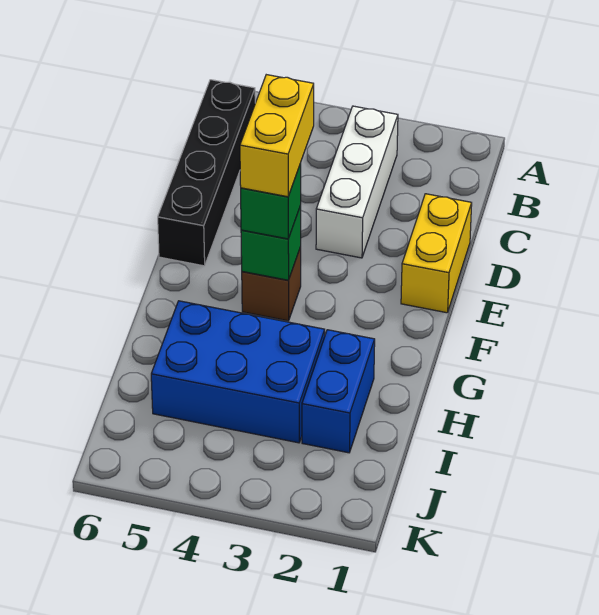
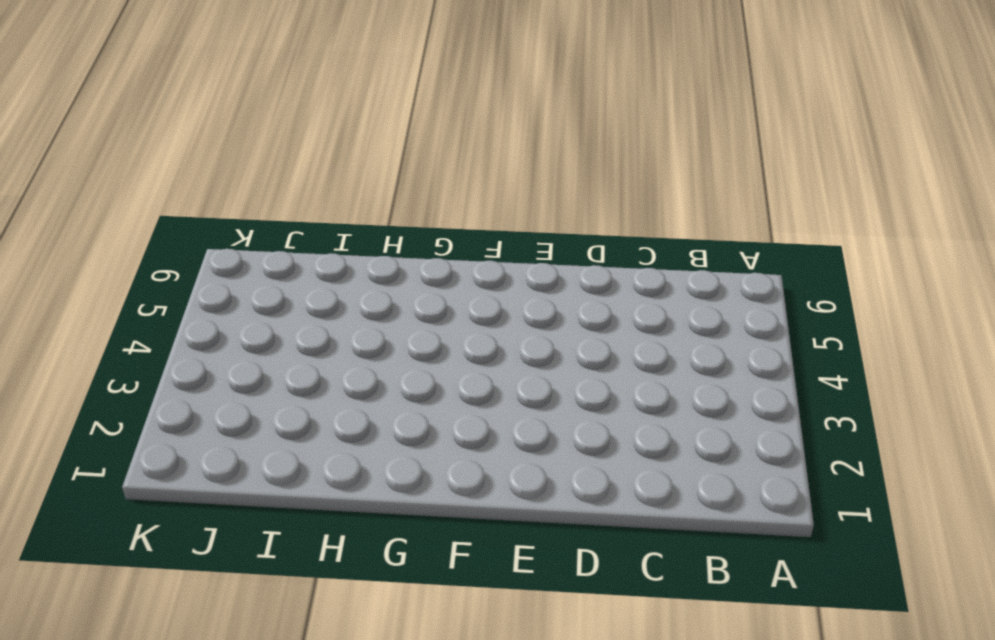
none -> white brick B3:D3 level 1
none -> black brick B6:E6 level 1

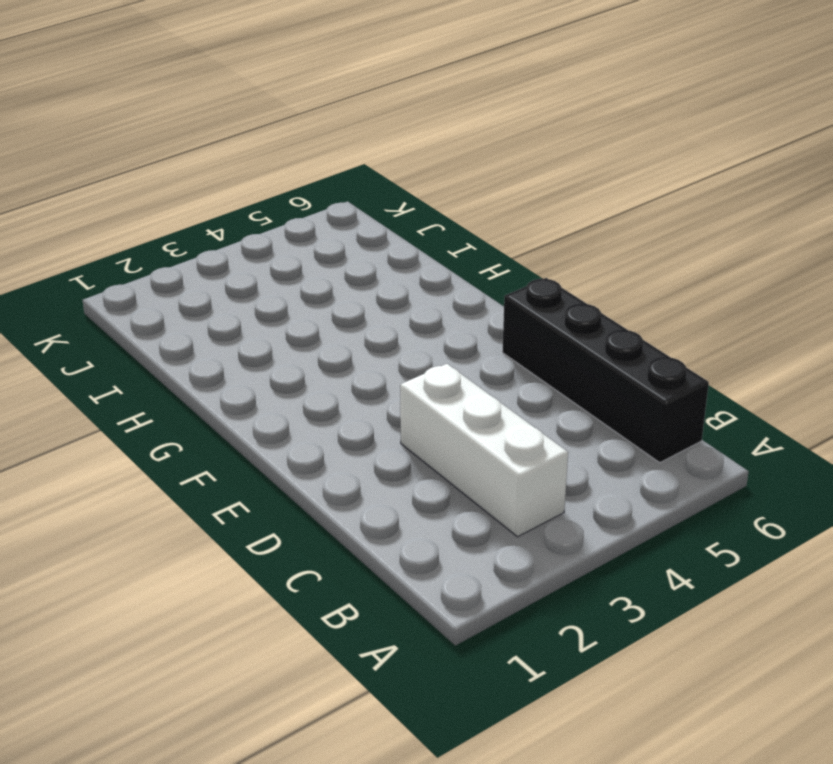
none -> yellow brick D1:E1 level 1
none -> brown brick F4 level 1

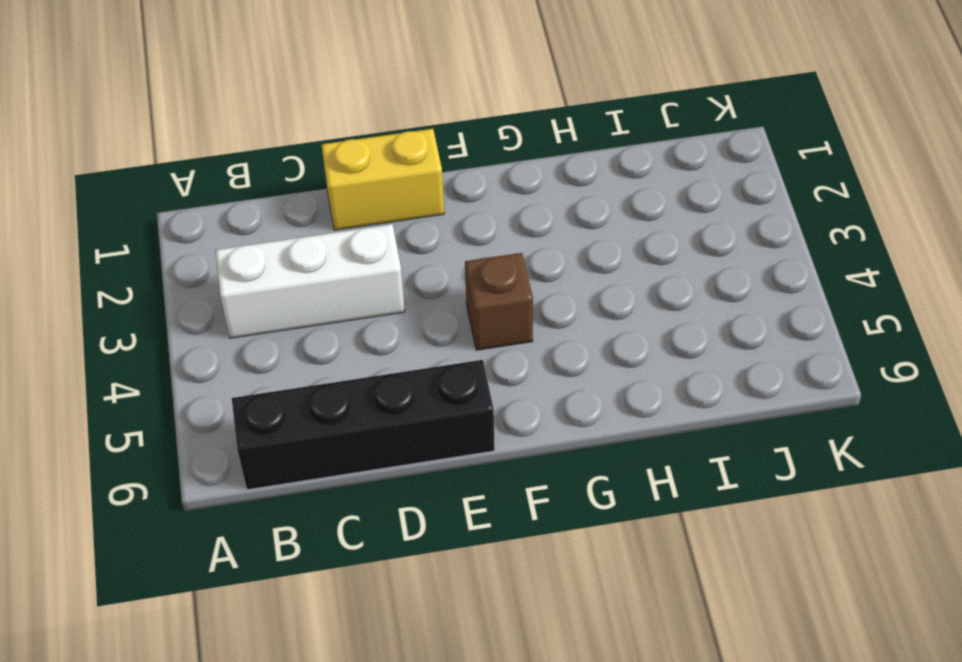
none -> blue brick H2:I2 level 1
none -> blue brick H3:I5 level 1

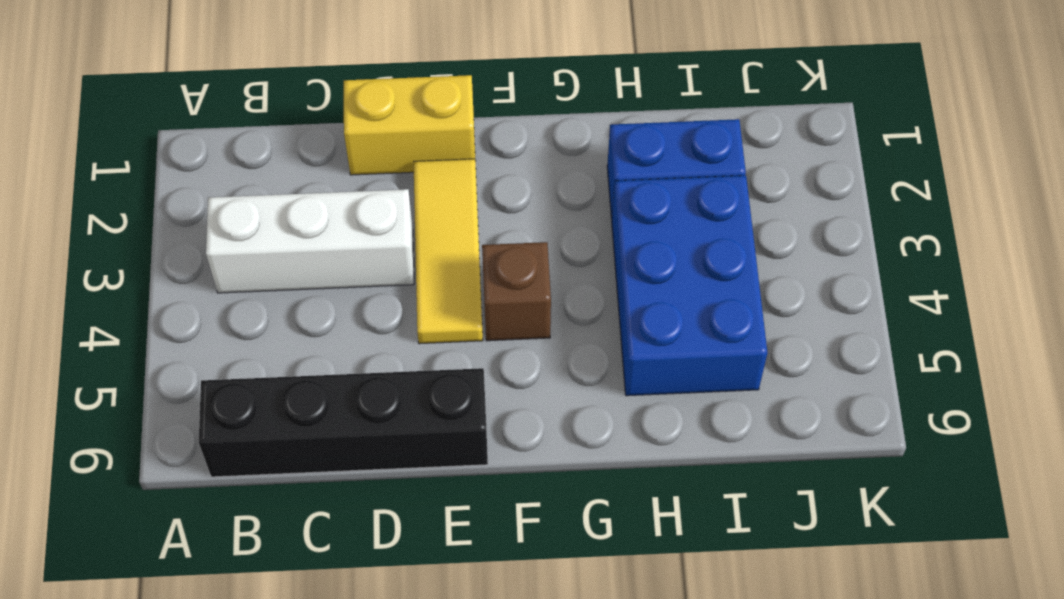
yellow tile E2:E4 level 1 -> none
none -> green brick F4 level 2
none -> green brick F4 level 3

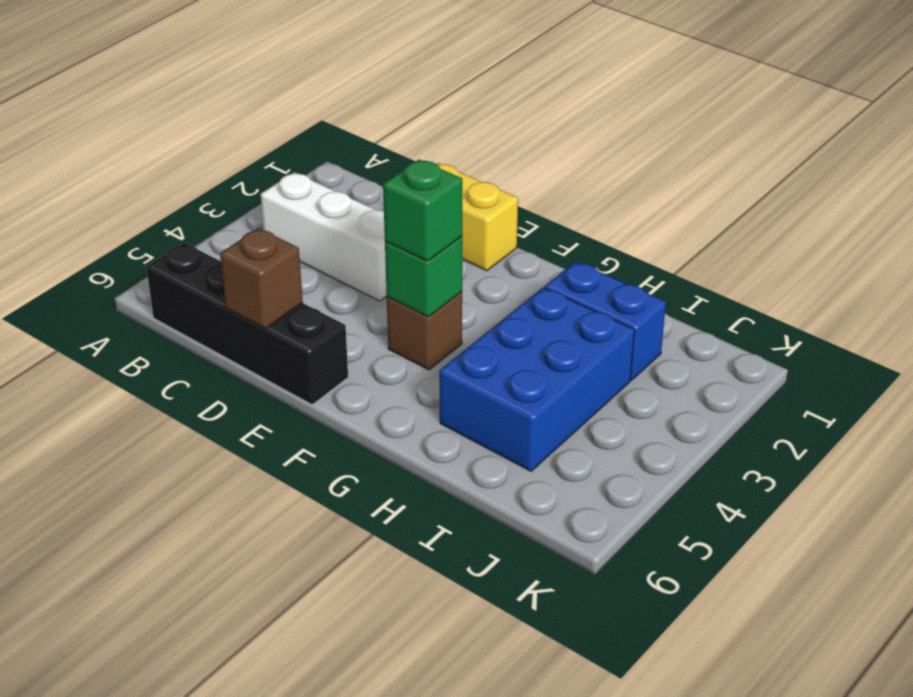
brown brick D6 level 2 -> none
none -> yellow brick E4:F4 level 4

